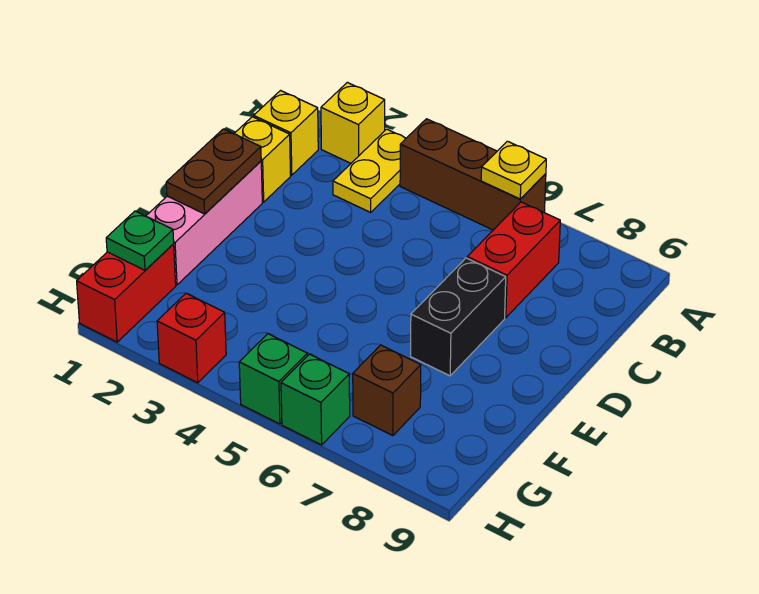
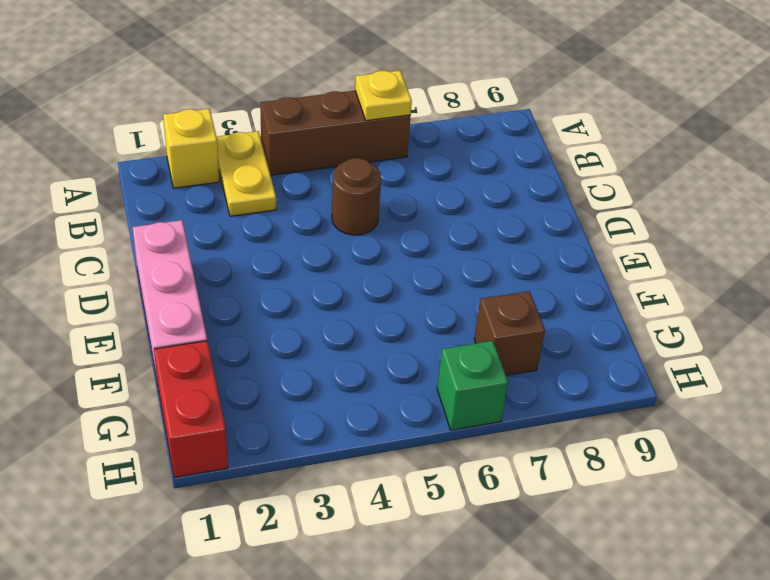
brown round brick C5 level 1 -> none
none -> yellow brick B1 level 1
none -> red brick B7:C7 level 1
none -> yellow brick C1 level 1

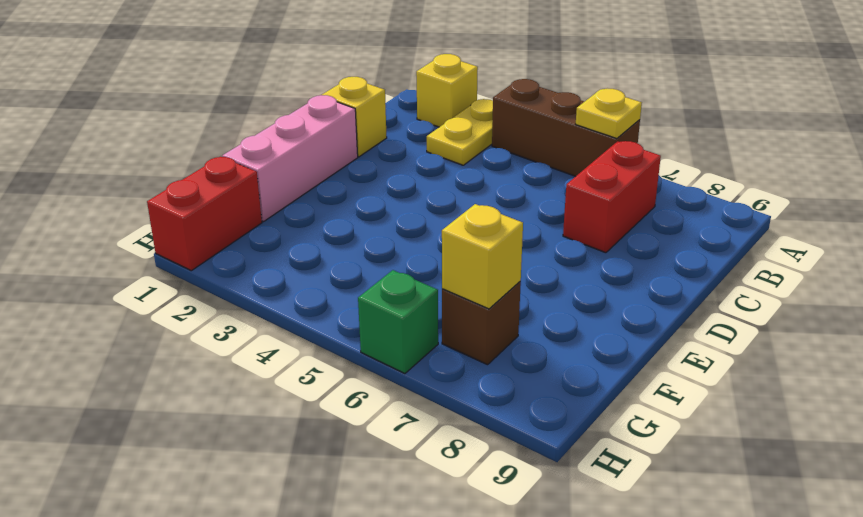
yellow brick G7 level 2 -> yellow brick B1 level 1
none -> black brick D7:E7 level 1
none -> red brick H3 level 1
none -> green brick H5 level 1

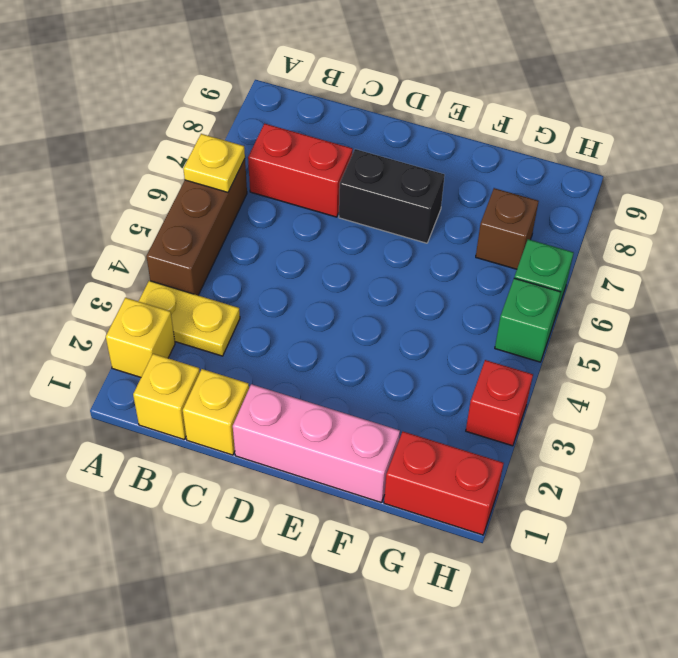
none -> brown plate D1:E1 level 2
none -> green plate G1 level 2

